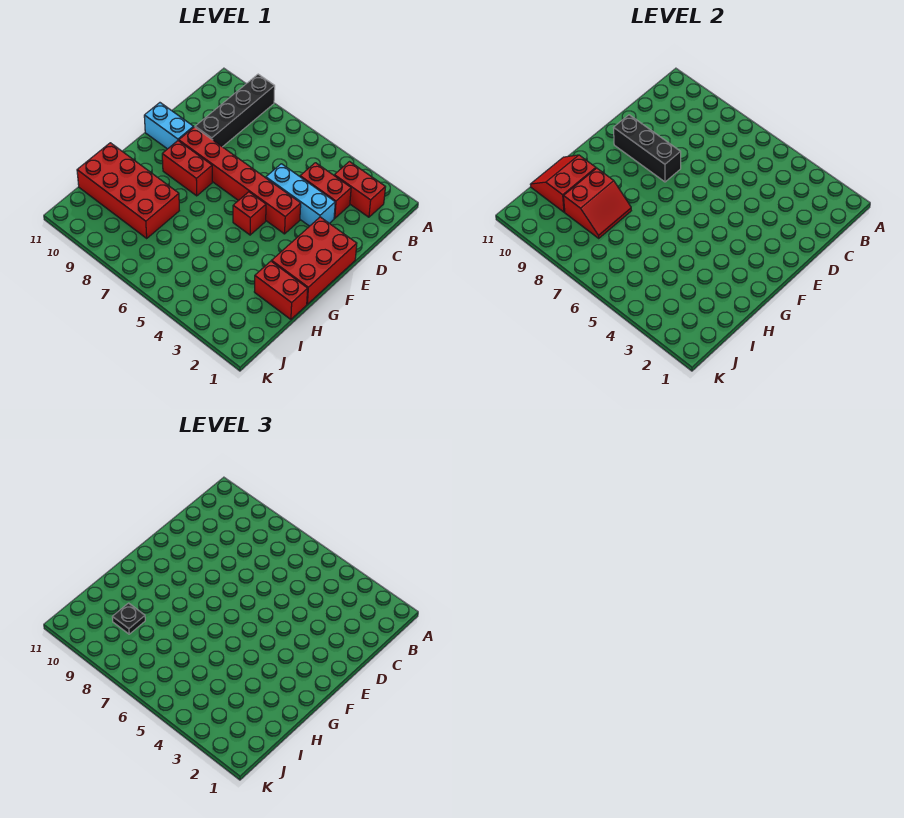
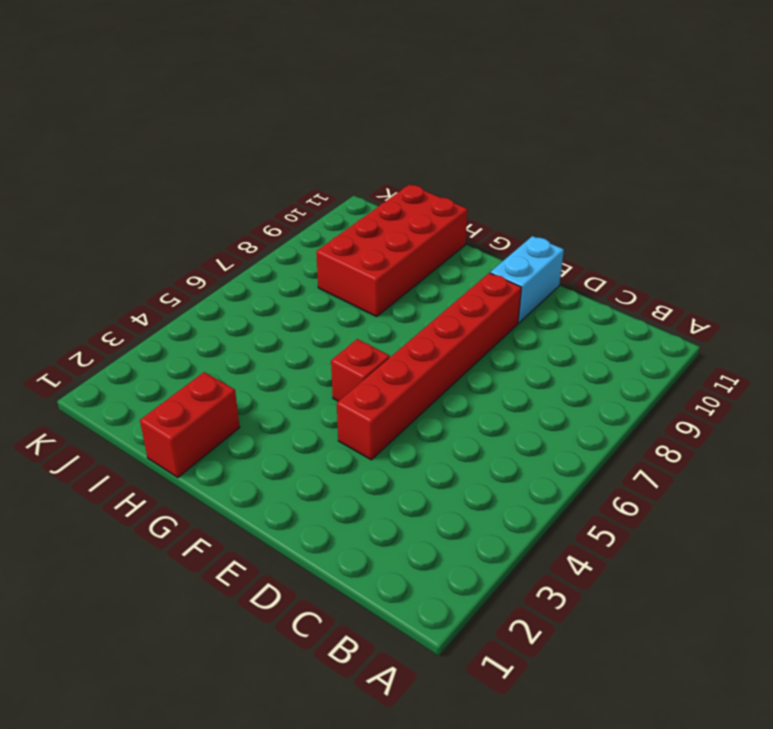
none -> black brick A9:D9 level 1
none -> red brick B2:B3 level 1
none -> red brick C3:C4 level 1

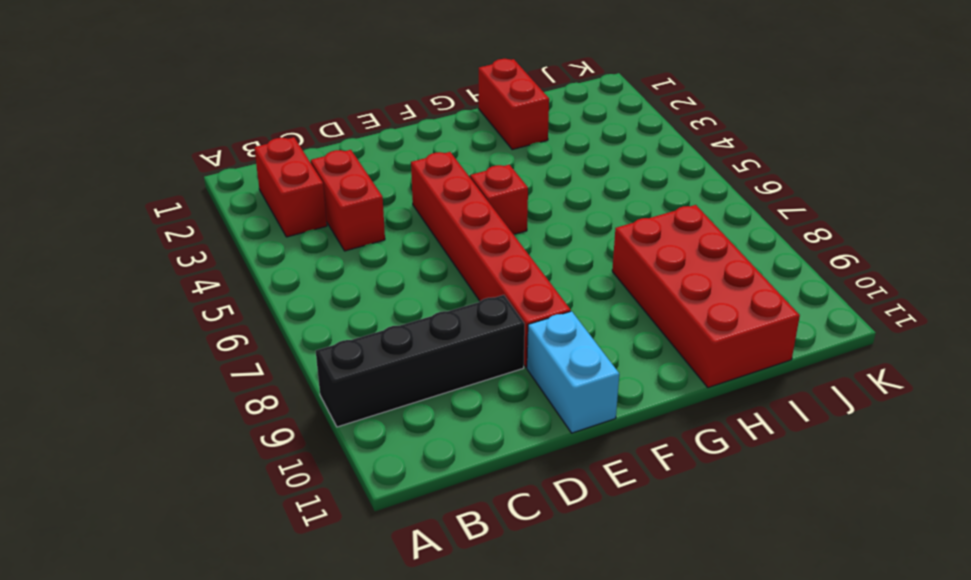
none -> cyan brick D3:D5 level 1
none -> red brick E1:G2 level 1
none -> red brick F8:F9 level 1

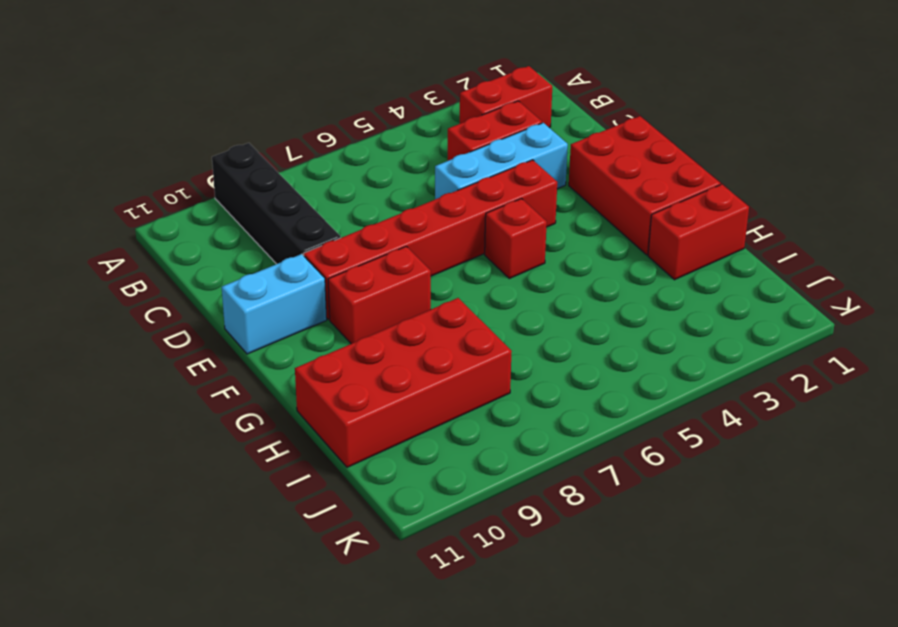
none -> black brick E8:E10 level 2
none -> red slope H8:I9 level 2 top 9
none -> red slope H10:I11 level 2 top 10

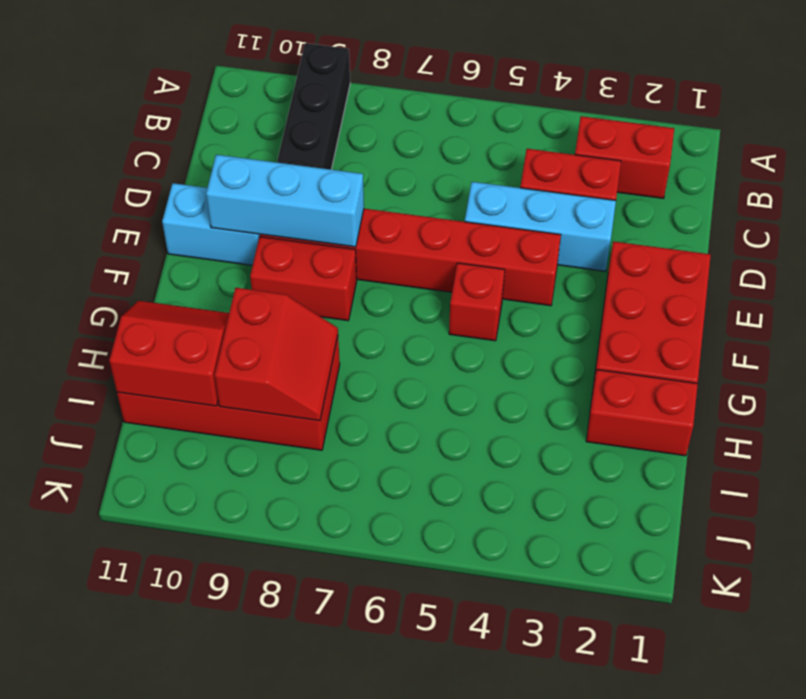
cyan brick E8:E10 level 2 -> black brick E8:E10 level 2
red slope H10:I11 level 2 top I -> red slope H10:I11 level 2 top 10
none -> black plate I9 level 3

